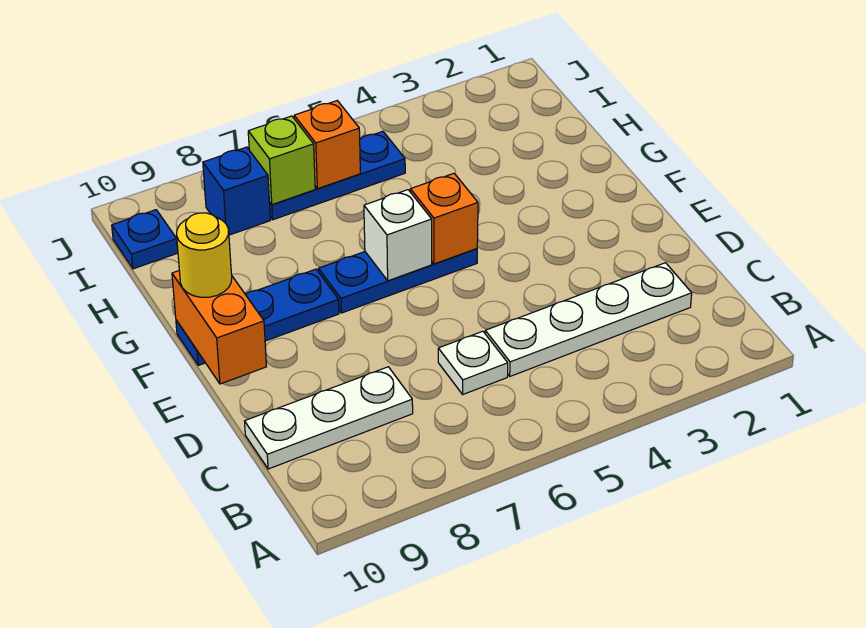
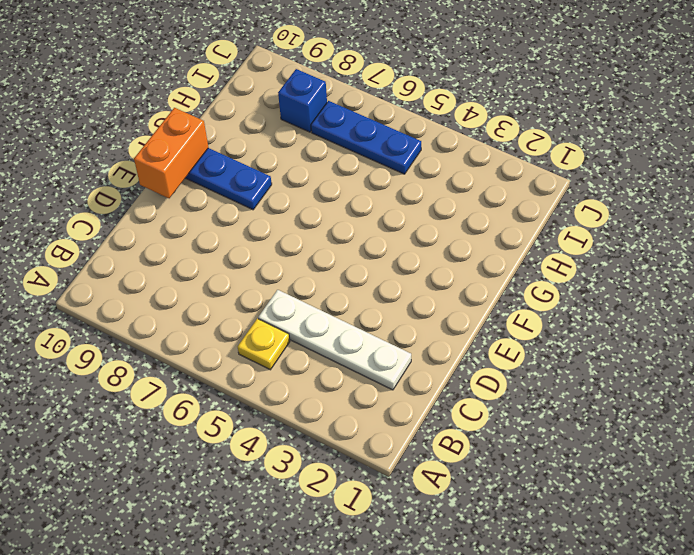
yellow plate B5 level 1 -> none
none -> white plate C6 level 1
none -> white plate C8:C10 level 1
none -> blue plate F5:F7 level 1

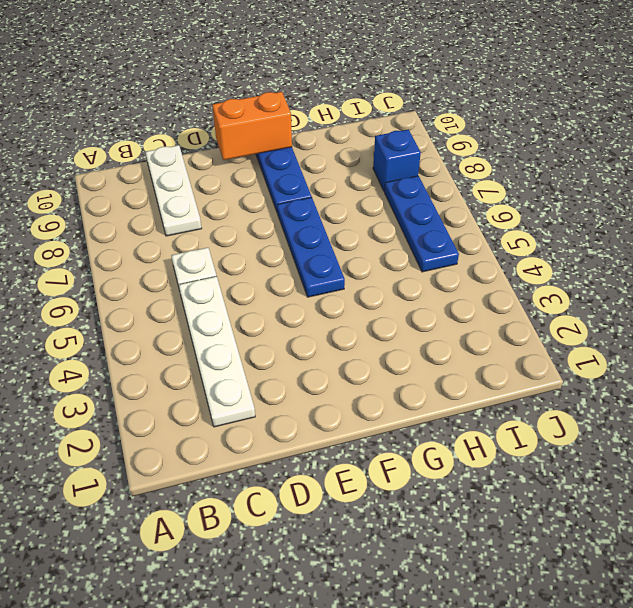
none -> blue plate I10 level 1
none -> orange brick F5 level 2
none -> white brick F6 level 2

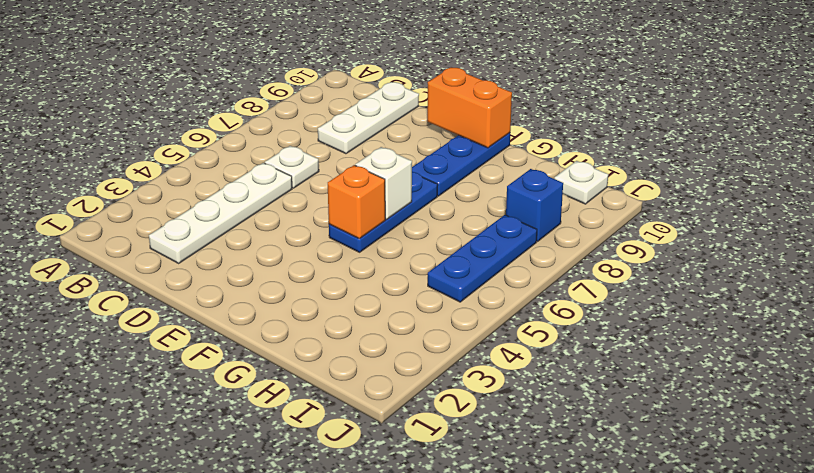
white plate I10 level 1 -> blue plate I10 level 1
none -> orange brick I6 level 2
none -> lime brick I7 level 2
none -> yellow round brick F10 level 3

